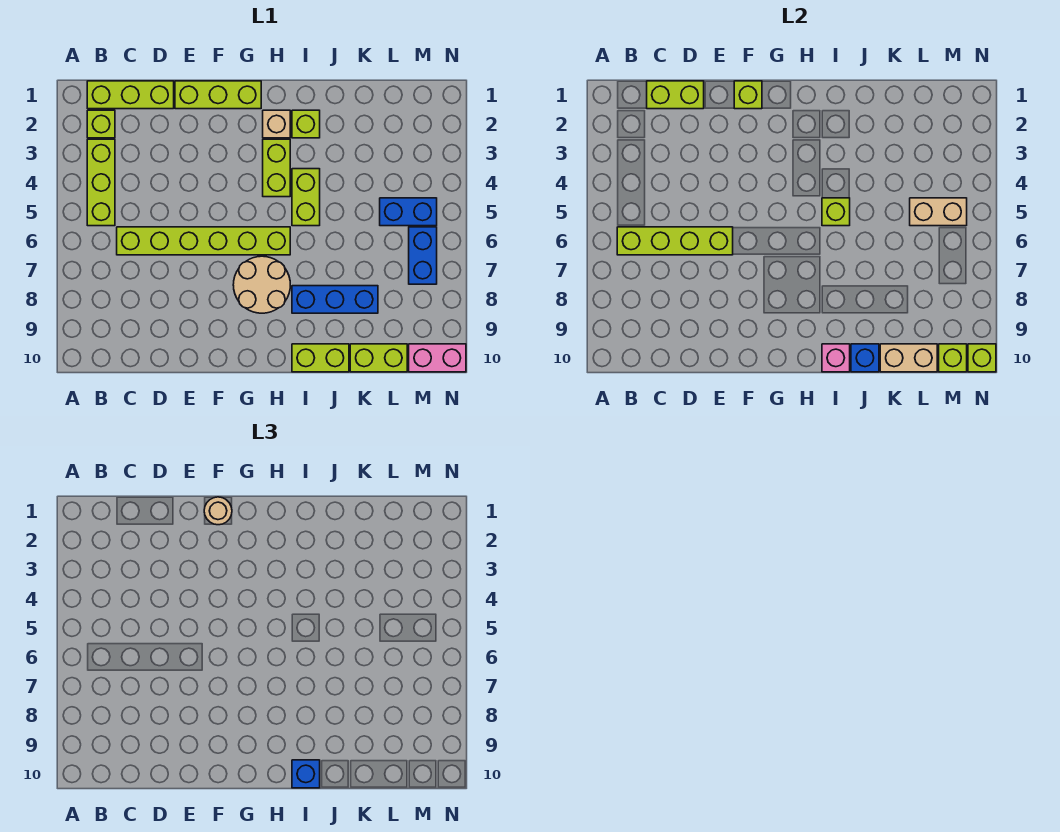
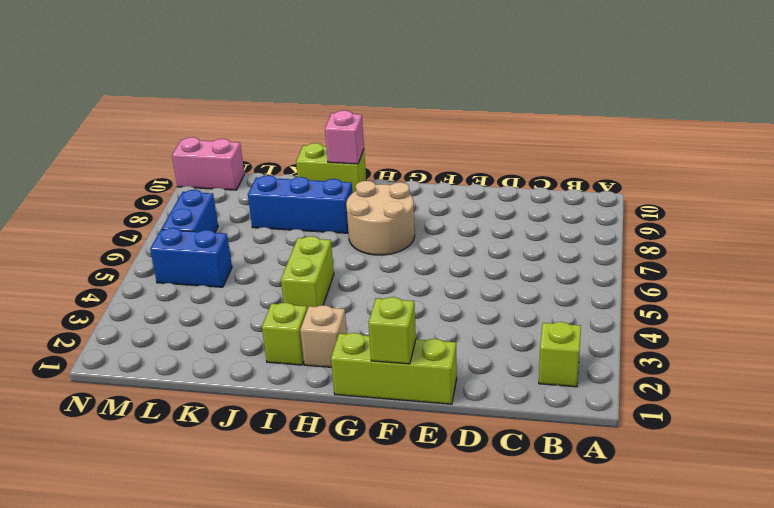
none -> lime brick B1:D1 level 1
none -> lime brick B3:B5 level 1
none -> lime brick C6:H6 level 1

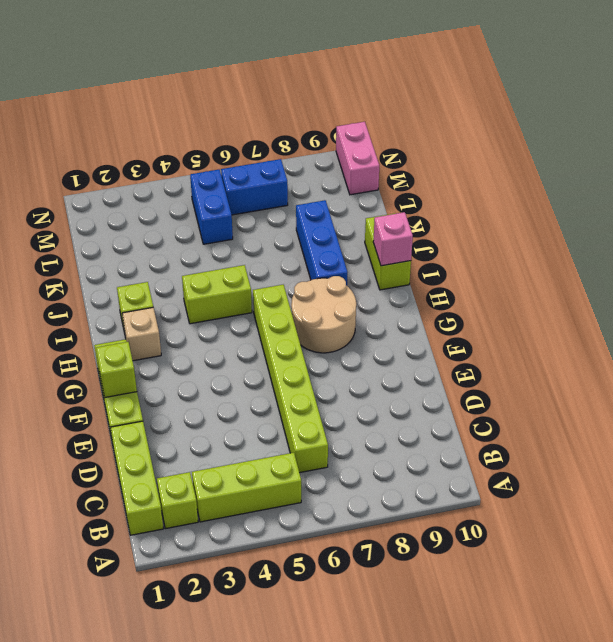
none -> lime brick H3:H4 level 1
none -> lime brick K10:L10 level 1
none -> lime brick B6:E6 level 2

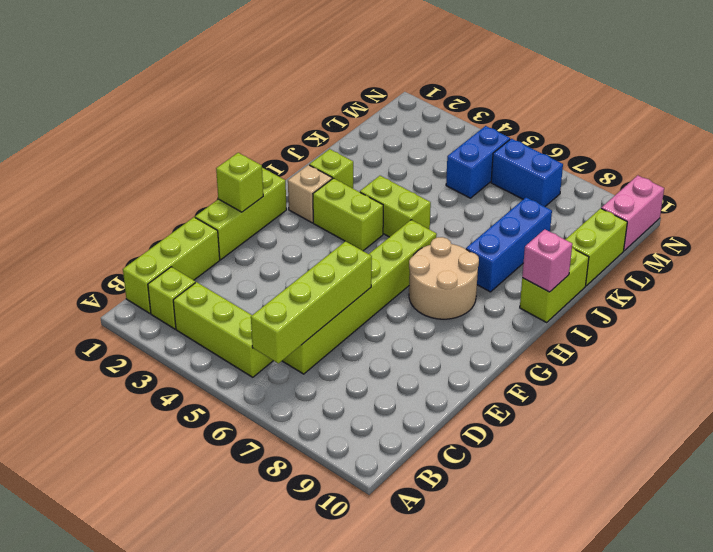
none -> lime brick C1:D1 level 2
none -> lime brick I5 level 2
none -> blue brick J10 level 2

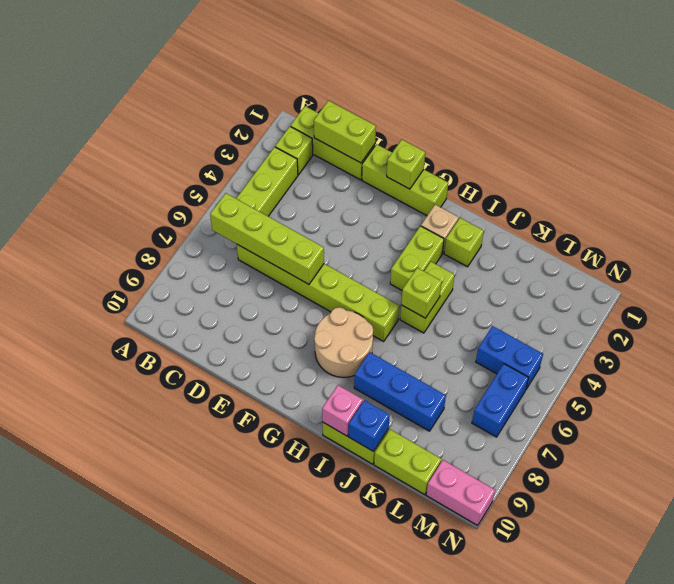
none -> tan brick K10:L10 level 2
none -> tan brick L5:M5 level 2
none -> lime brick M10 level 2

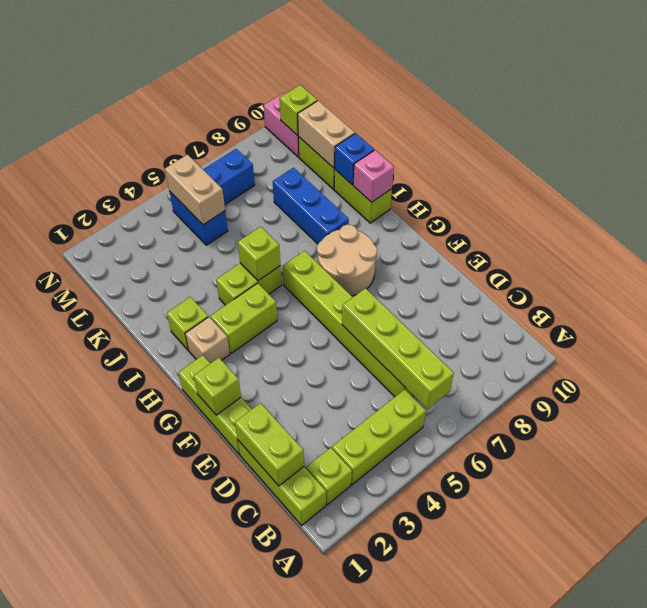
none -> lime brick N10 level 2
none -> tan round brick F1 level 3
none -> blue brick I10 level 3

